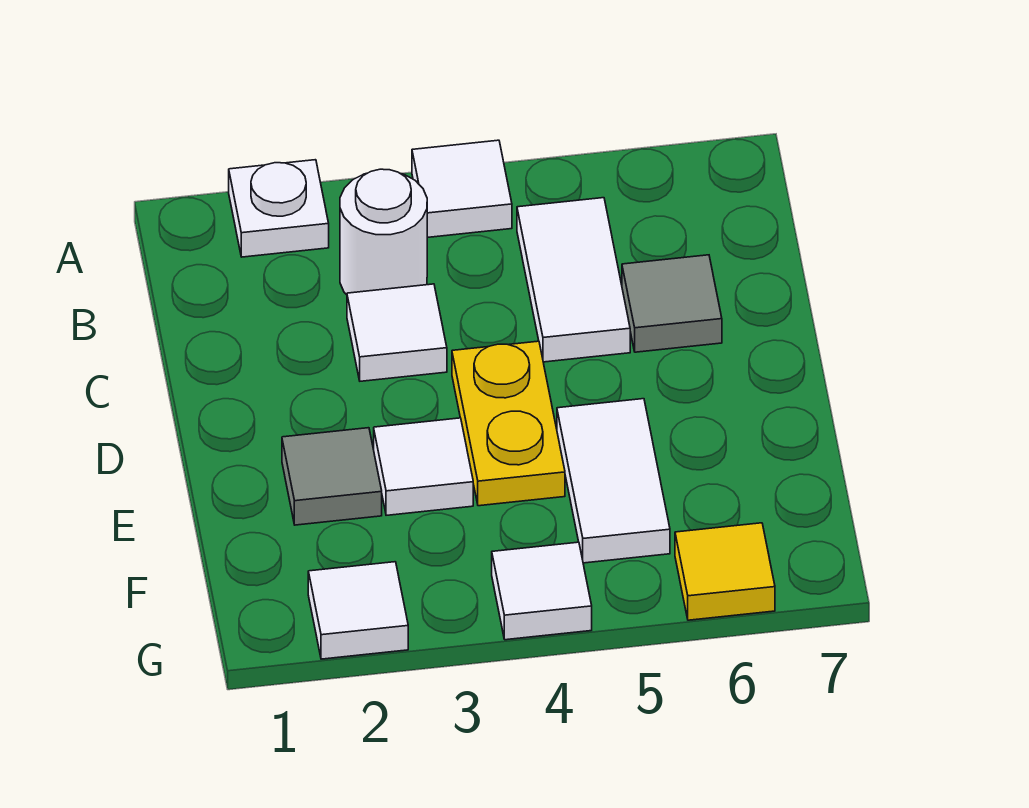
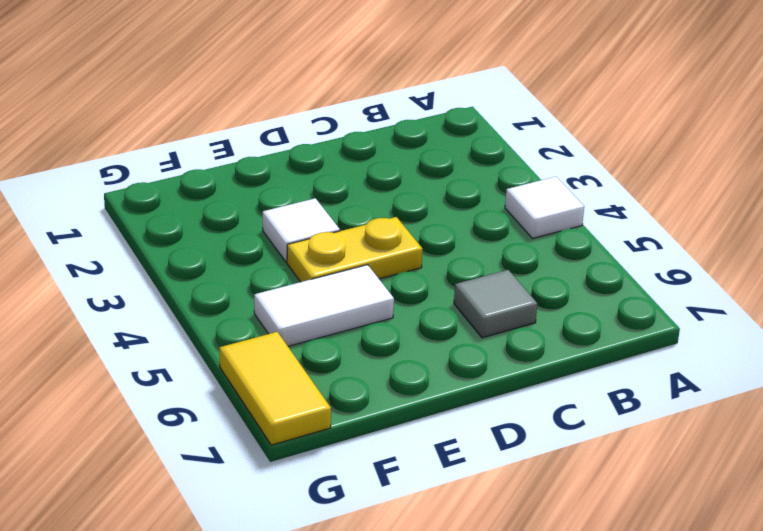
yellow tile G6:G7 level 1 -> yellow tile G6 level 1
none -> white plate A2 level 1
none -> white round brick B3 level 1
none -> white tile B5:C5 level 1

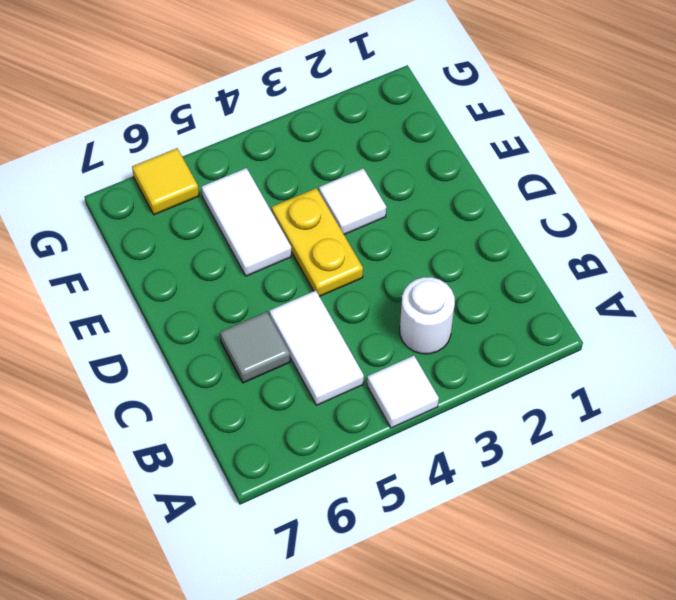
none -> white plate A2 level 1
none -> white tile C3 level 1
none -> grey tile E2 level 1

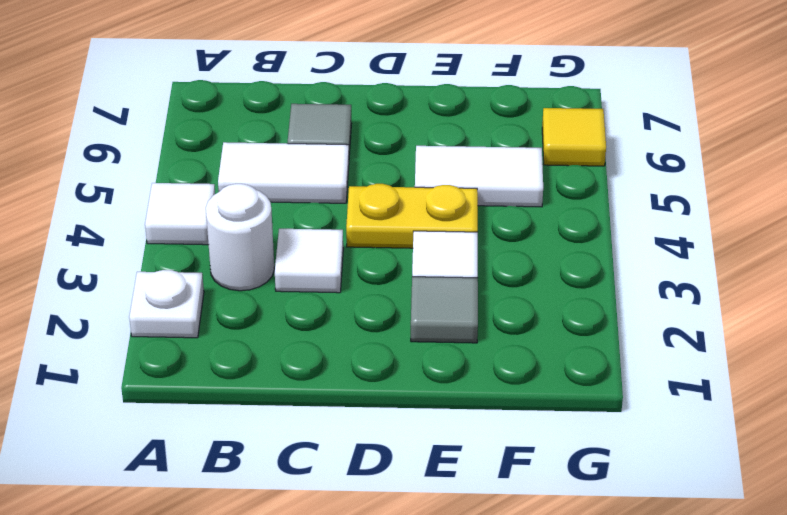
none -> white tile G2 level 1
none -> white tile G4 level 1

